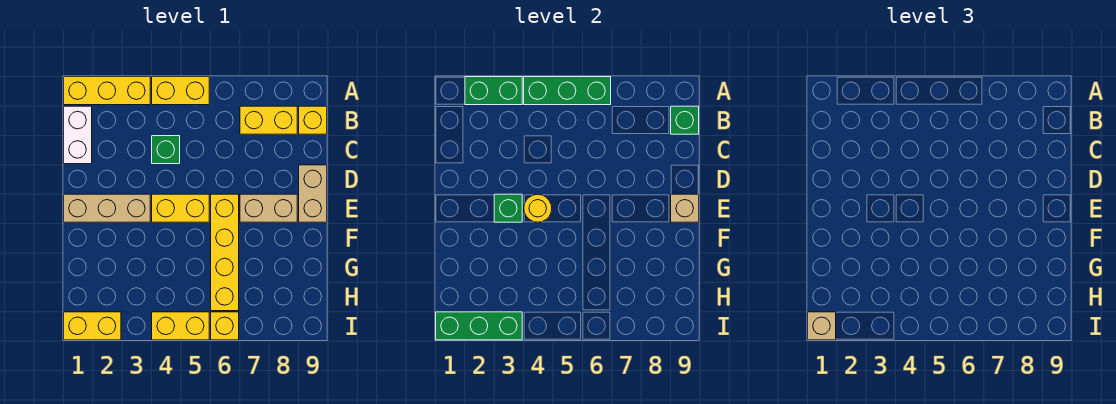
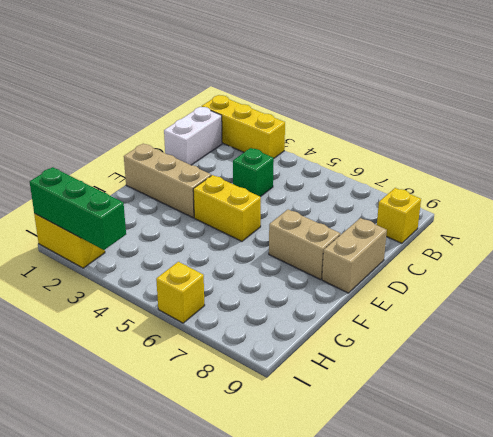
none -> yellow brick A4:A5 level 1
none -> yellow brick B7:B8 level 1
none -> yellow brick E6:H6 level 1

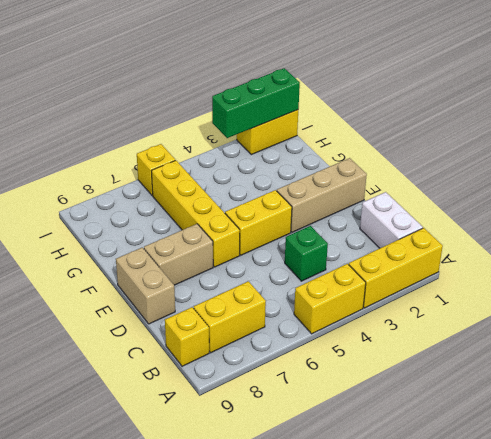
none -> yellow brick I4:I5 level 1
none -> green brick A2:A3 level 2
none -> green brick A4:A6 level 2

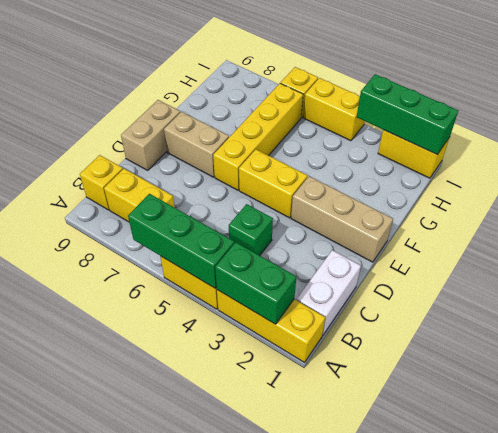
none -> green brick B9 level 2
none -> green brick E3 level 2
none -> yellow round brick E4 level 2

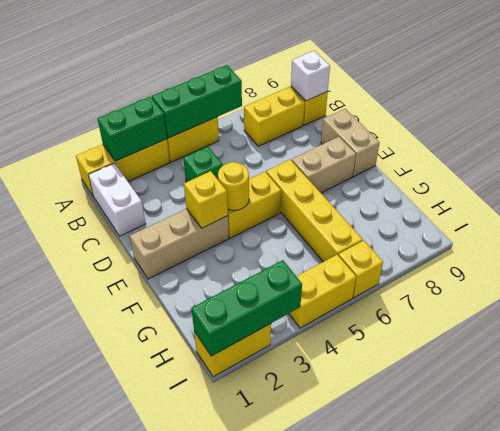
white brick B9 level 2 -> green brick B9 level 2
yellow brick E3 level 2 -> green brick E3 level 2
none -> tan brick E9 level 2
none -> tan brick I1 level 3

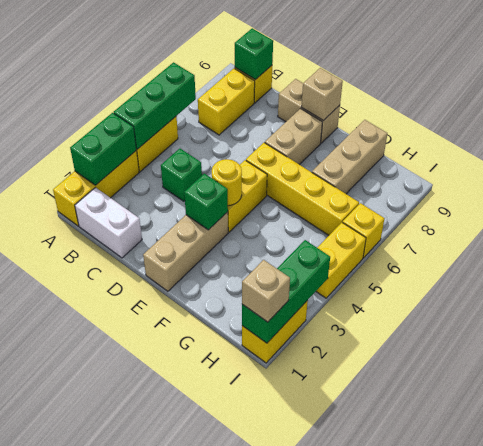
tan brick G7:G9 level 1 -> none

